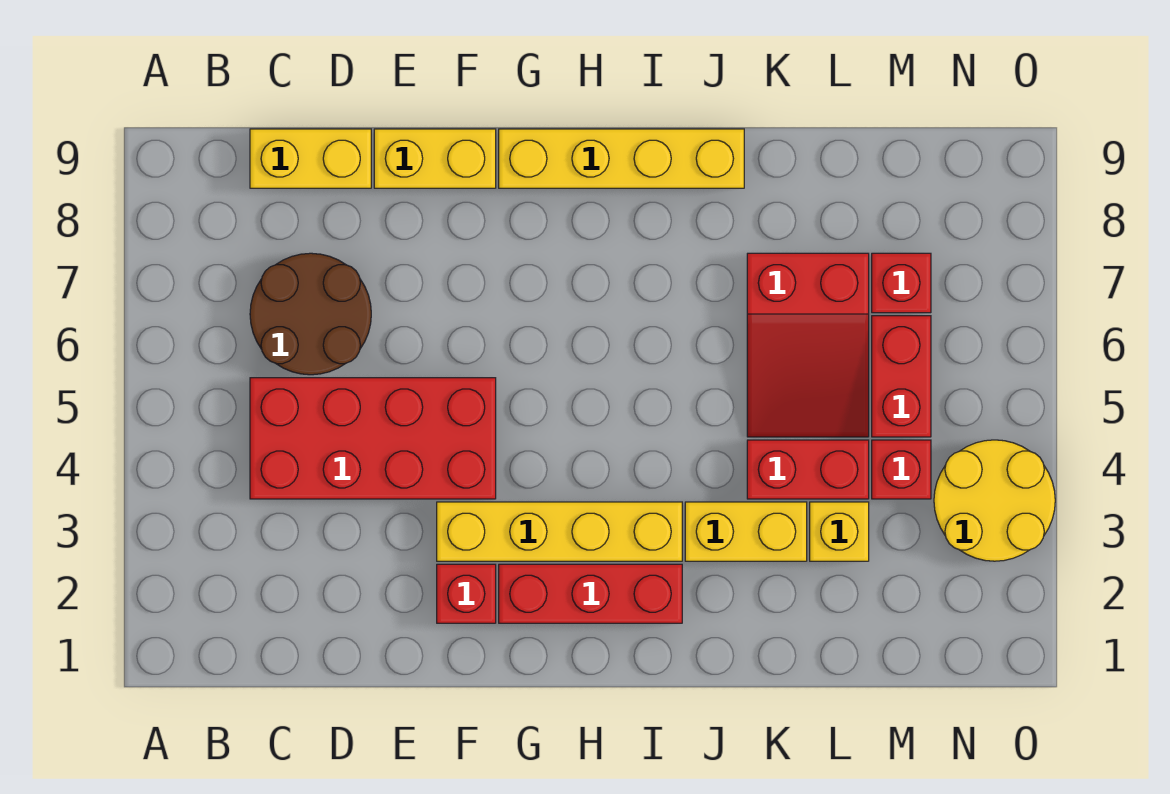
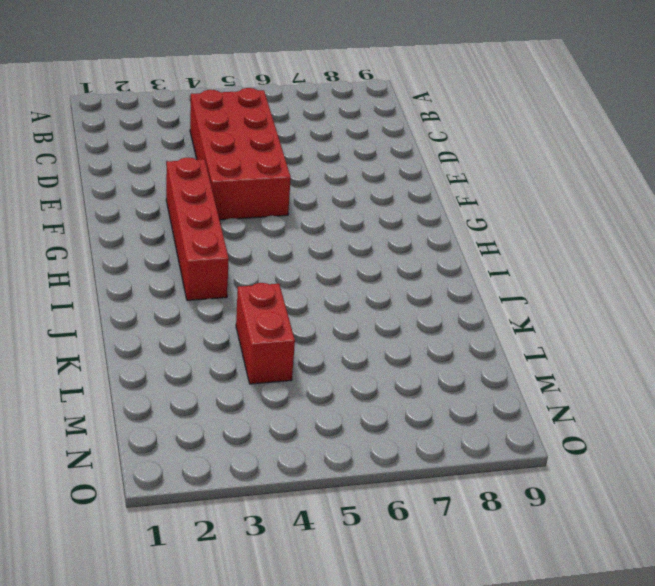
red brick F3:I3 level 1 -> yellow brick F3:I3 level 1
none -> brown round brick C6:D7 level 1
none -> yellow brick C9:D9 level 1
none -> yellow brick E9:F9 level 1

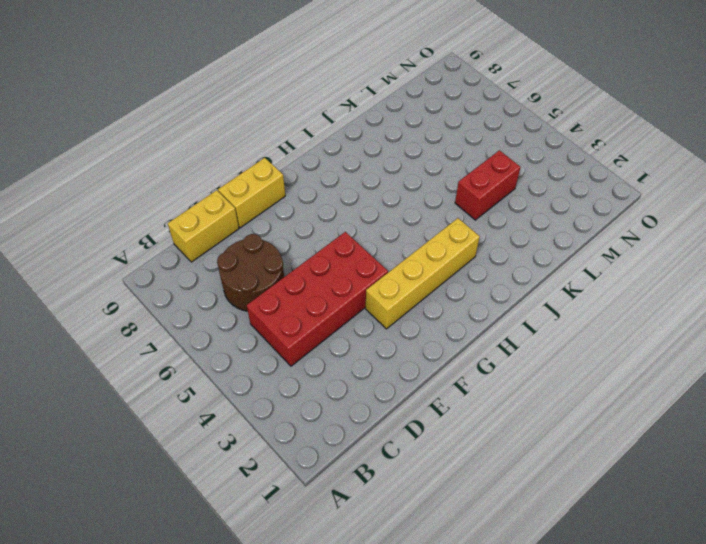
none -> red brick F2 level 1
none -> red brick G2:I2 level 1
none -> yellow brick G9:J9 level 1

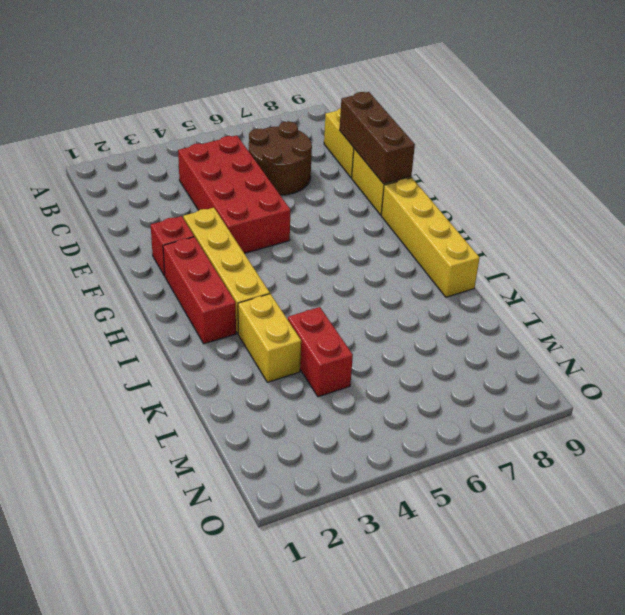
brown brick D9:F9 level 2 -> none
none -> red slope K5:L7 level 1 top 7
none -> yellow brick L3 level 1
none -> red brick M4 level 1

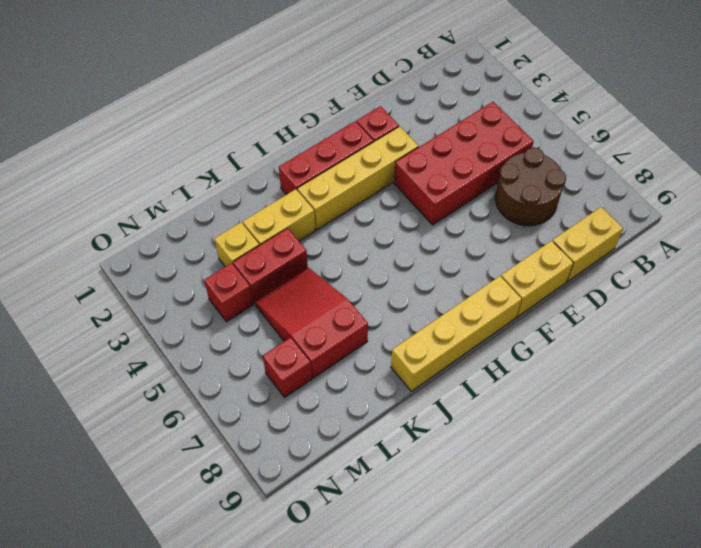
none -> red brick M5:M6 level 1
none -> yellow round brick N3:O4 level 1

